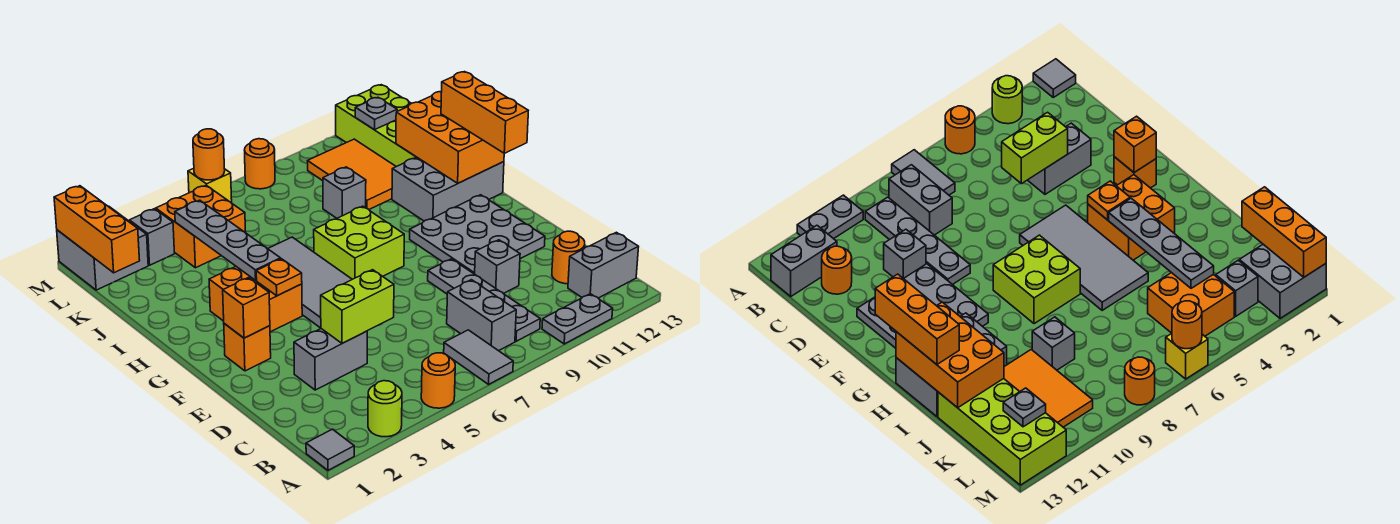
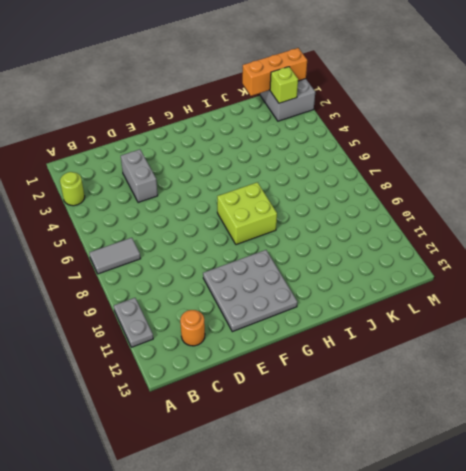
lime brick L2 level 2 -> none
none -> grey tile A1 level 1
none -> orange round brick A5 level 1
none -> grey brick B8:C8 level 1
none -> grey plate B9:E9 level 1

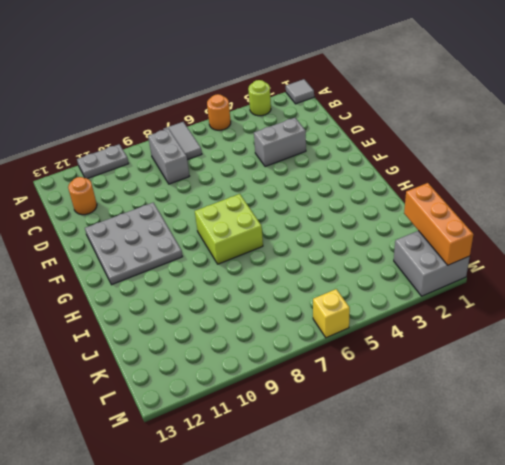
none -> grey plate B9:E9 level 1
none -> grey brick B12:B13 level 1
none -> grey brick D10 level 1
none -> orange brick F2 level 1

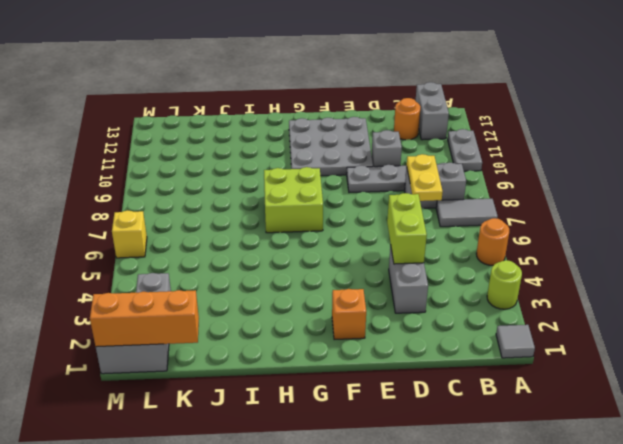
yellow plate C7:C8 level 2 -> none
none -> grey tile F5:I6 level 1
none -> orange brick G3:H4 level 1
none -> grey brick H11:I13 level 1
none -> grey brick J9 level 1

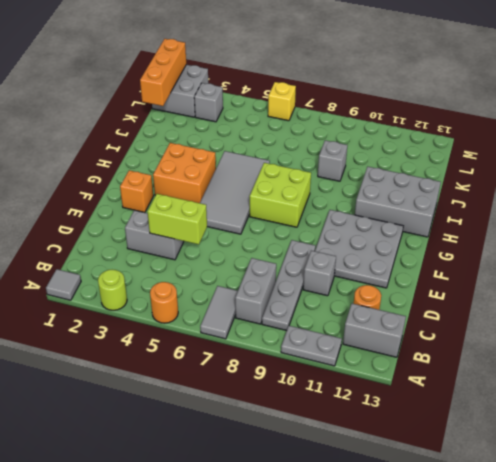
none -> orange tile J10:L11 level 1
none -> lime brick J12:M13 level 1
none -> orange brick K4:L5 level 1
none -> orange round brick M8 level 1

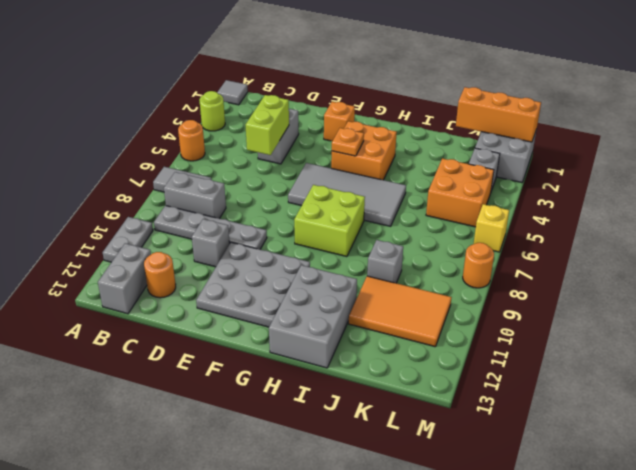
none -> lime brick J12:M13 level 1
none -> orange brick F2 level 2
none -> grey plate H4:K4 level 2
none -> orange brick H12:J13 level 2

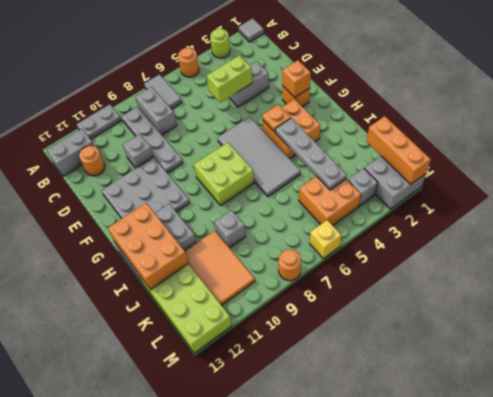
none -> grey plate L12 level 2
none -> orange round brick M6 level 2
none -> orange brick G13:I13 level 3

